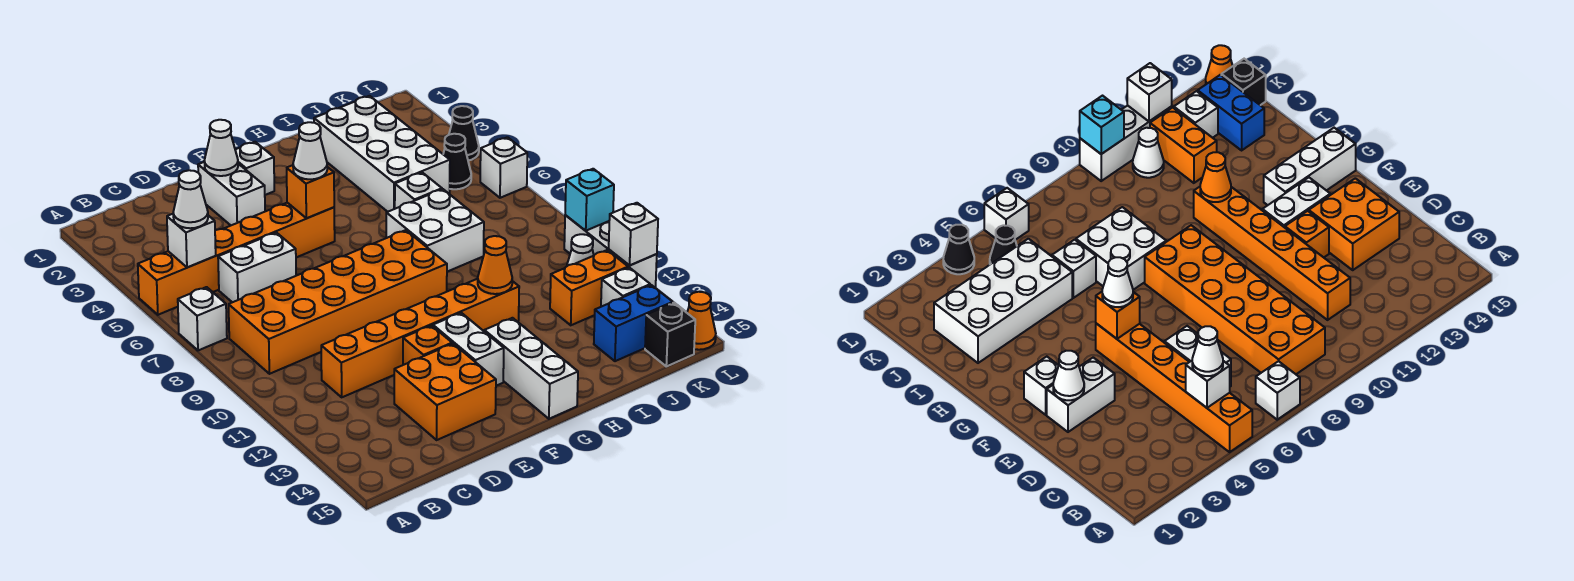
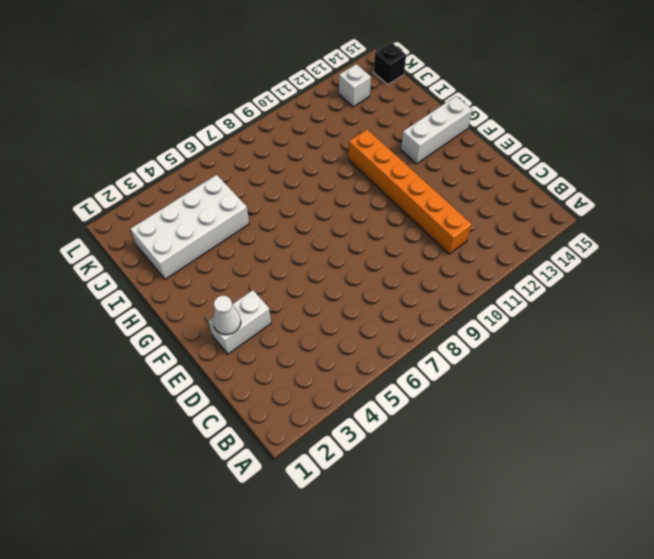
none -> orange brick A5:F5 level 1
none -> white brick A7 level 1
none -> orange brick B8:G9 level 1
none -> white brick C6:D6 level 1

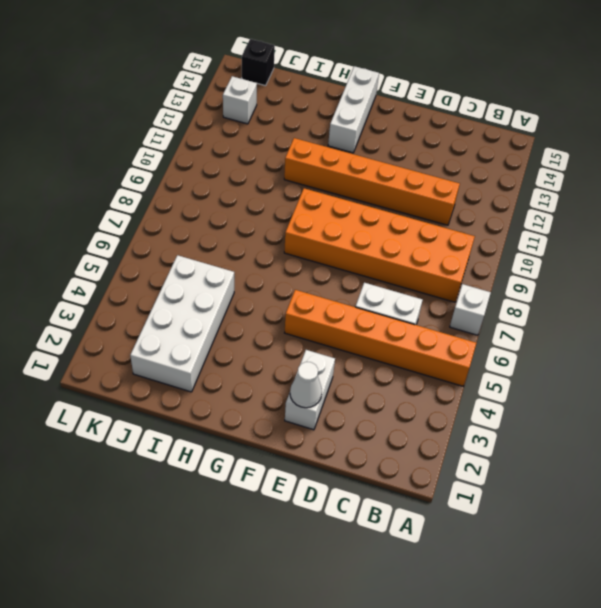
none -> orange brick D13:E14 level 1
none -> orange brick E12 level 1
none -> white brick F2 level 1
none -> white brick F12:F13 level 1

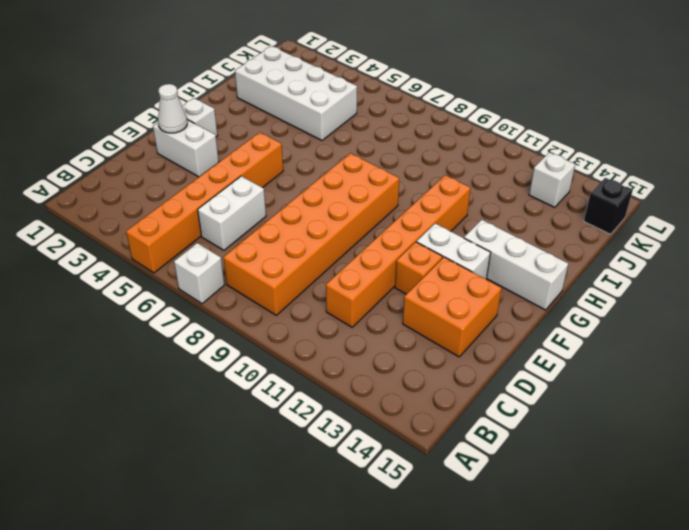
none -> white brick H7:I8 level 1
none -> white brick I6 level 1
none -> orange brick J12:K12 level 1
none -> blue brick J14:K14 level 1

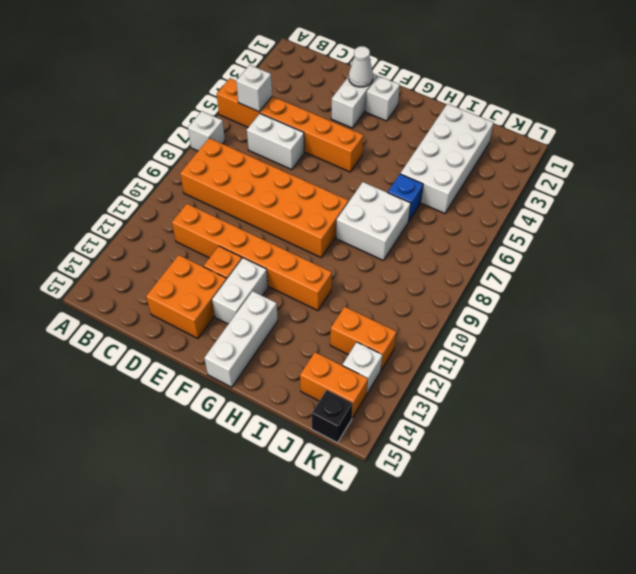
blue brick I6 level 1 -> white brick I6 level 1
orange brick J14:K14 level 1 -> blue brick J14:K14 level 1
none -> black cone K5 level 1
none -> white cone K11 level 1
none -> black cone L4 level 1
none -> white brick L6 level 1

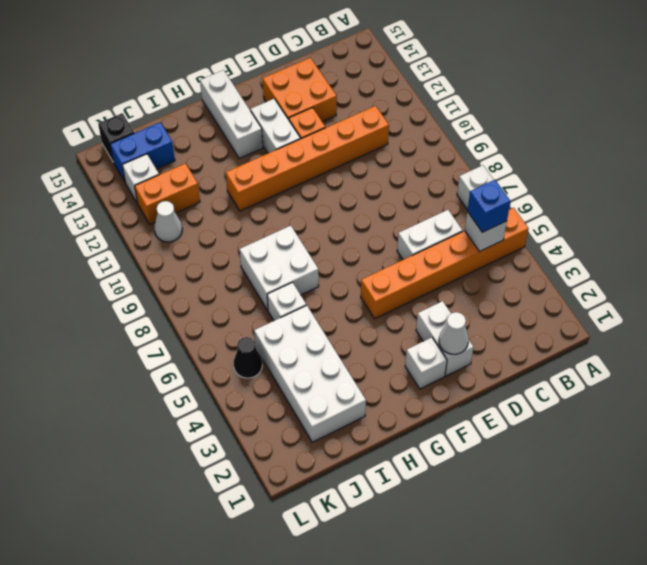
blue brick B5 level 3 -> white cone B5 level 3
none -> orange brick B8:G9 level 1
none -> black cone L4 level 1
none -> white brick L6 level 1
none -> white brick L10:L12 level 1

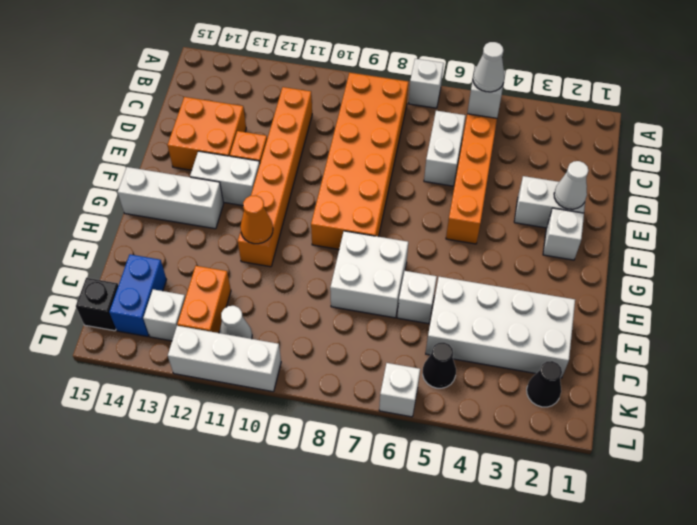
black cone K2 level 1 -> black cone L4 level 1
none -> orange cone L15 level 1
none -> orange brick F5 level 2
none -> cyan brick L10 level 2
none -> white brick L12 level 2

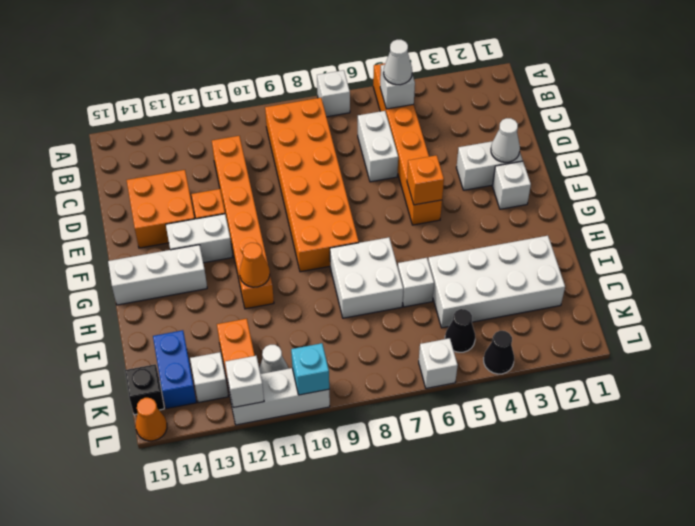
none -> white cone F5 level 3

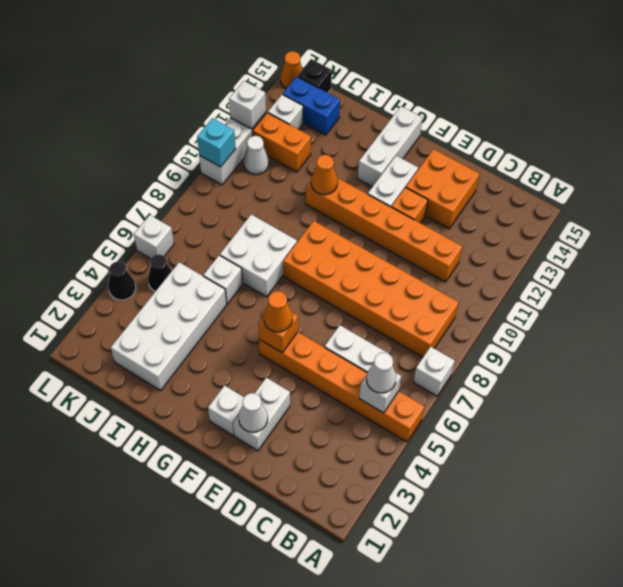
orange cone F5 level 3 -> white cone F5 level 3

